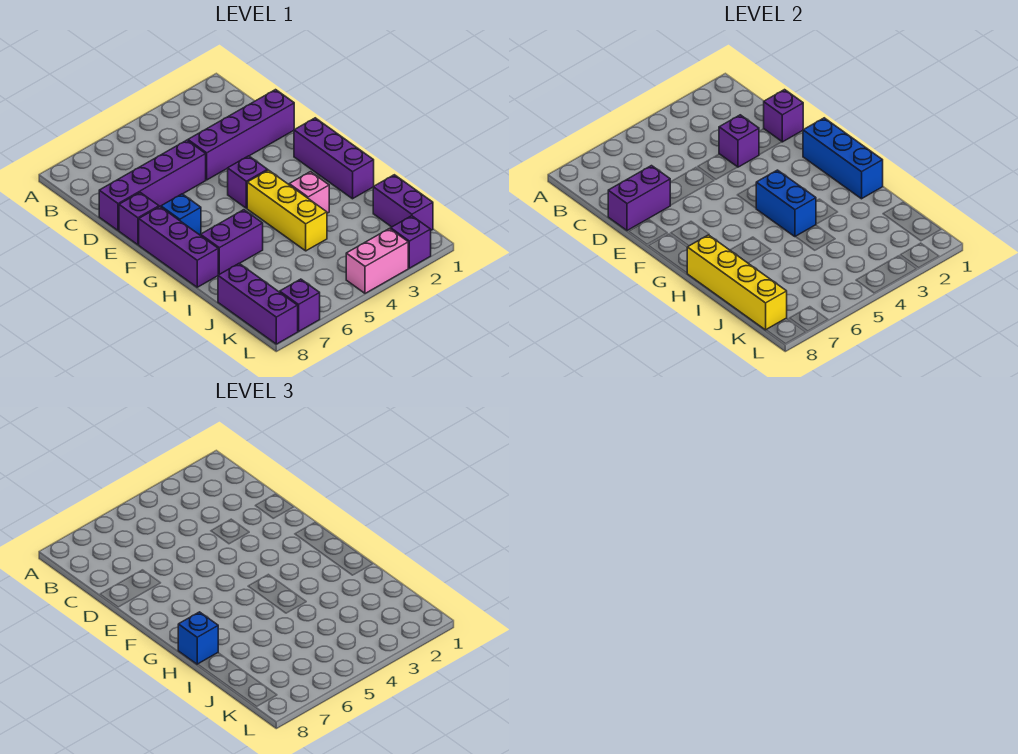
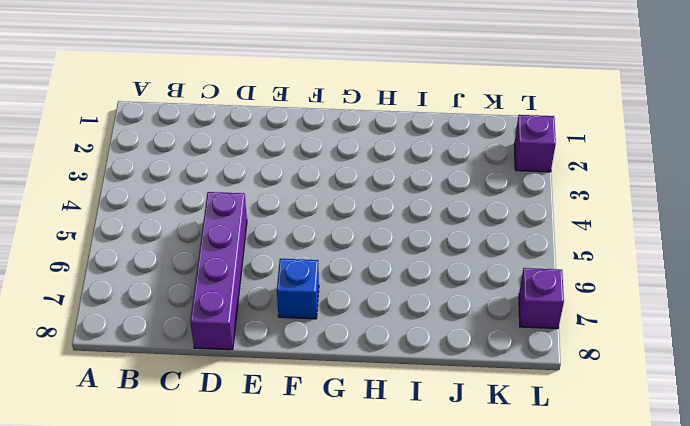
none -> purple brick D1:D4 level 1
none -> purple brick E8 level 1
none -> purple brick F1:H1 level 1

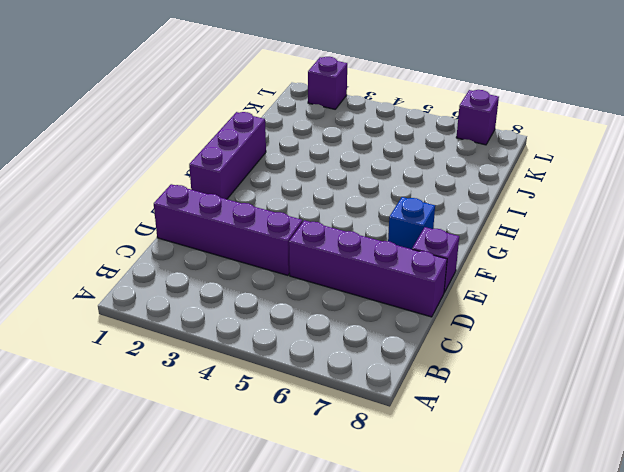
none -> purple brick F4 level 1
none -> purple brick F8:H8 level 1
none -> yellow brick G4:I4 level 1

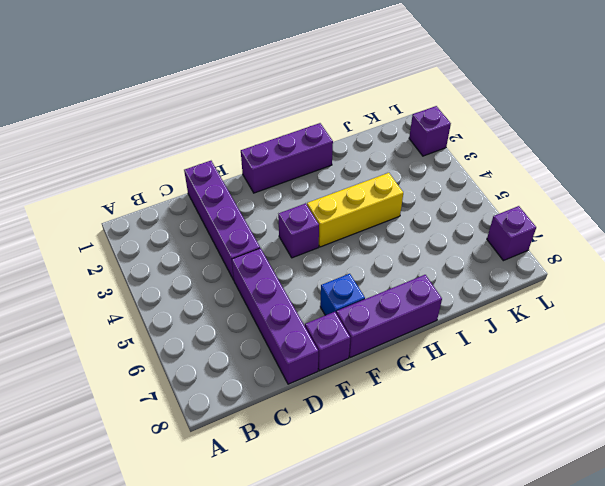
none -> pink brick H3 level 1
none -> purple brick H6:H7 level 1
none -> purple brick J1:K1 level 1

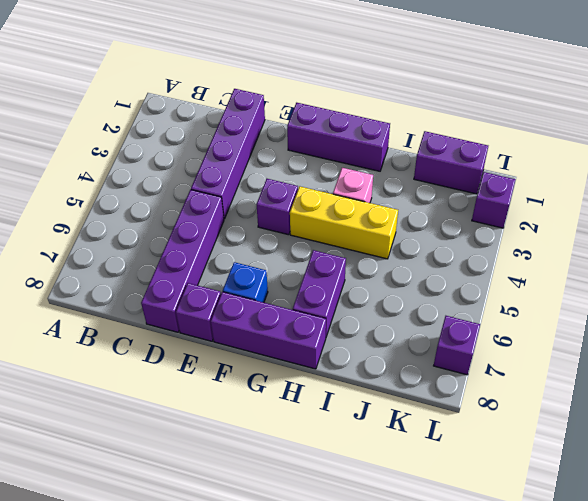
none -> purple brick J8:L8 level 1
none -> pink brick L3:L4 level 1
none -> purple brick D1 level 2

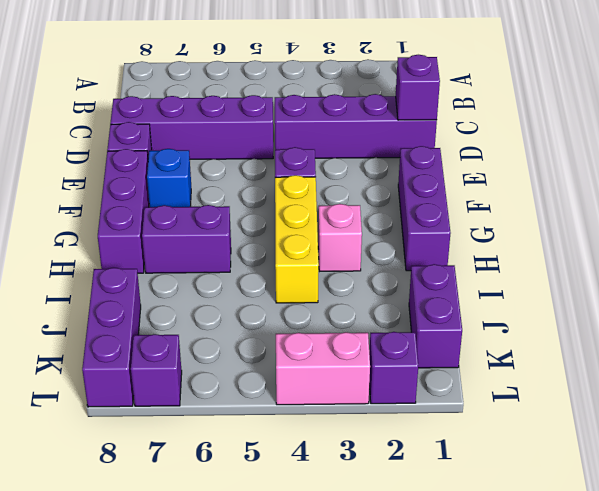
none -> purple brick D3 level 2
none -> purple brick D7:D8 level 2
none -> blue brick F1:H1 level 2

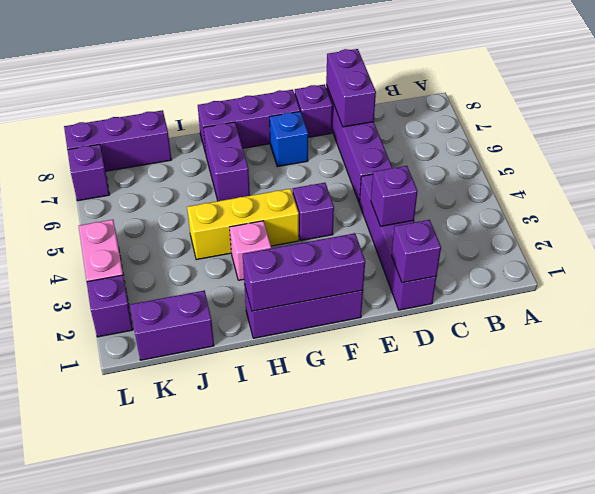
purple brick F1:H1 level 2 -> blue brick F1:H1 level 2
none -> blue brick G4:H4 level 2
none -> yellow brick H8:K8 level 2
none -> blue brick H8 level 3

